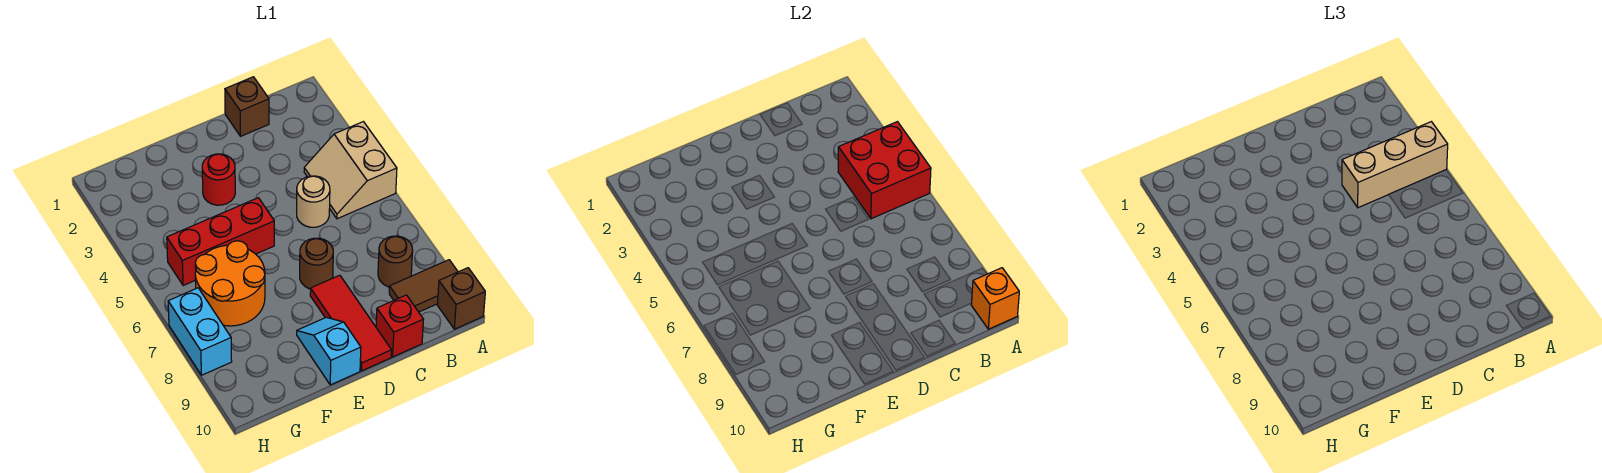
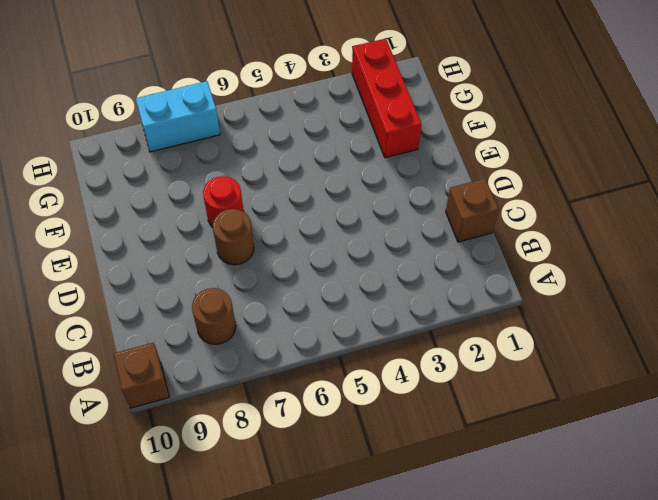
red round brick E7 level 1 -> red round brick E3 level 1
red brick F2:H2 level 1 -> red brick E5:G5 level 1
none -> tan slope A4:B5 level 1 top A
none -> brown tile A9:B9 level 1
none -> tan round brick C5 level 1

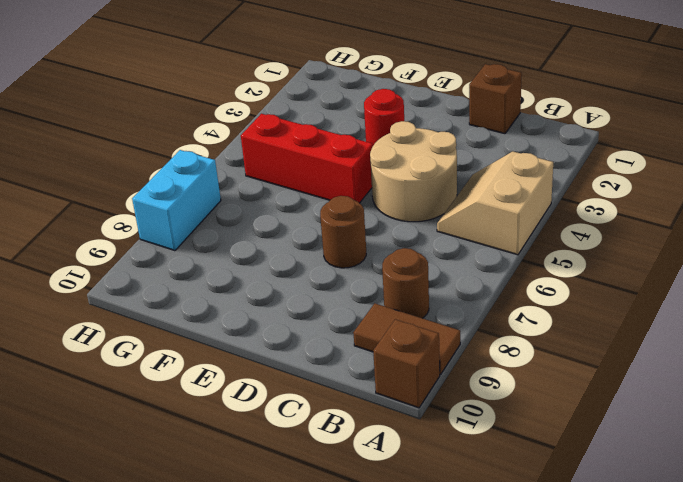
tan round brick C4:D5 level 1 -> tan round brick C5 level 1
none -> red brick C10 level 1
none -> red tile D8:D10 level 1
none -> cyan slope E9:E10 level 1 top 10

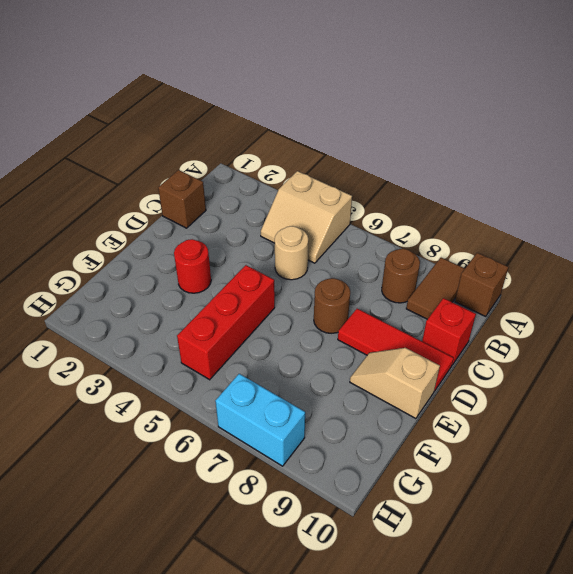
tan slope E9:E10 level 1 top 10 -> cyan slope E9:E10 level 1 top 10
none -> orange round brick F6:G7 level 1
none -> red brick A4:B5 level 2
none -> orange brick A10 level 2

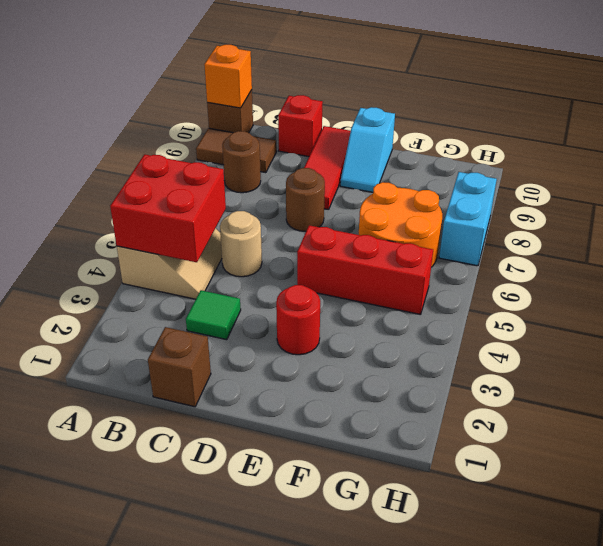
green tile C3 level 1 -> none
none -> tan brick A4:C4 level 3

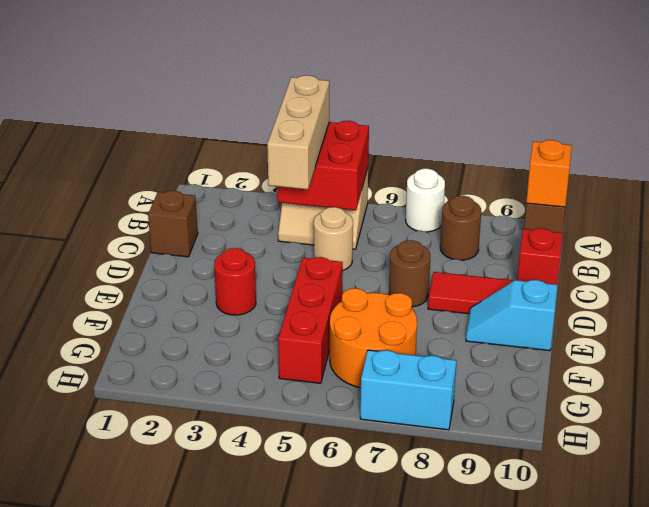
white round brick A7 level 1 -> none
none -> brown tile A9:B9 level 1

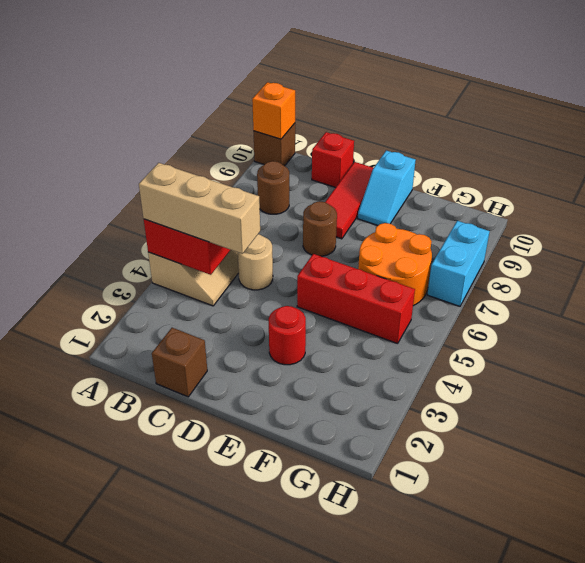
none -> brown tile A9:B9 level 1

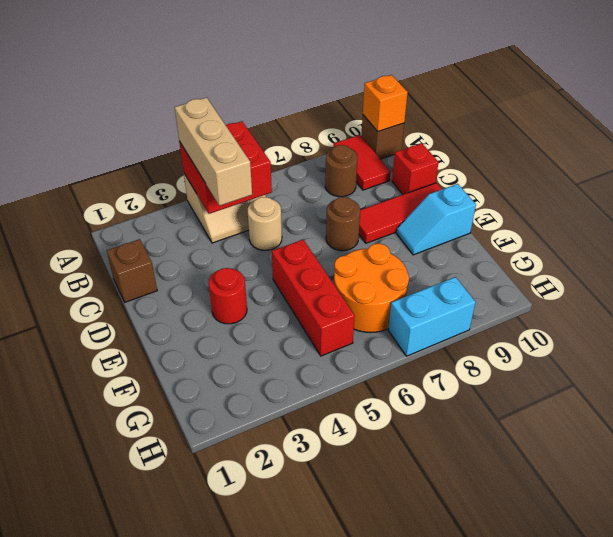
red tile A9:B9 level 1 -> brown tile A9:B9 level 1

